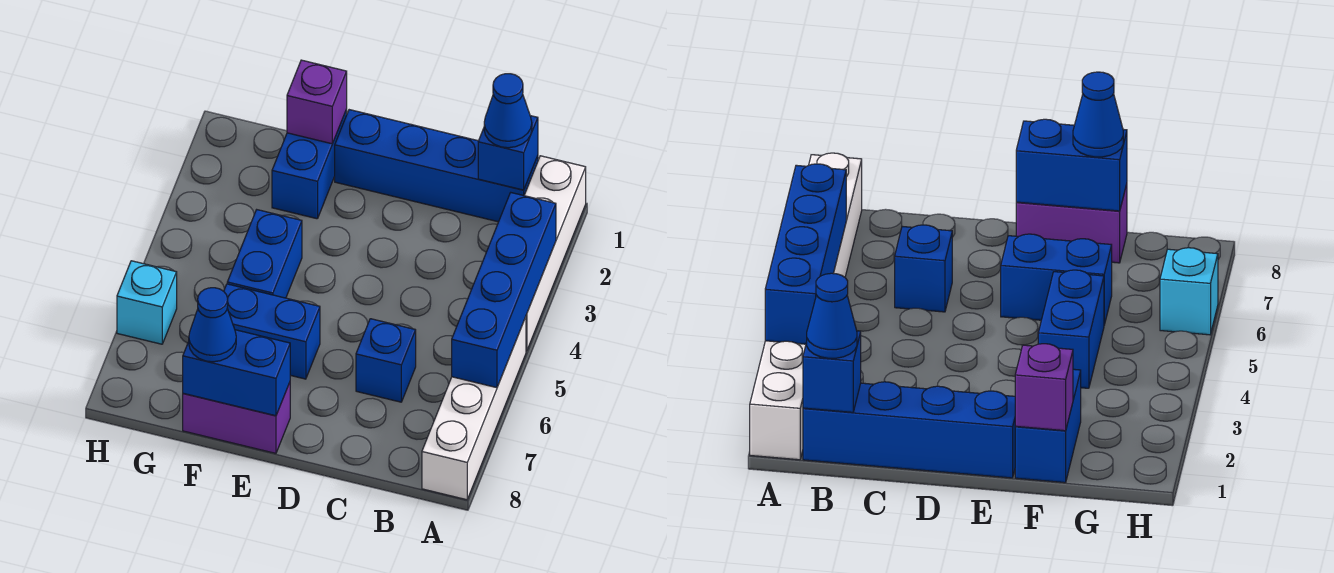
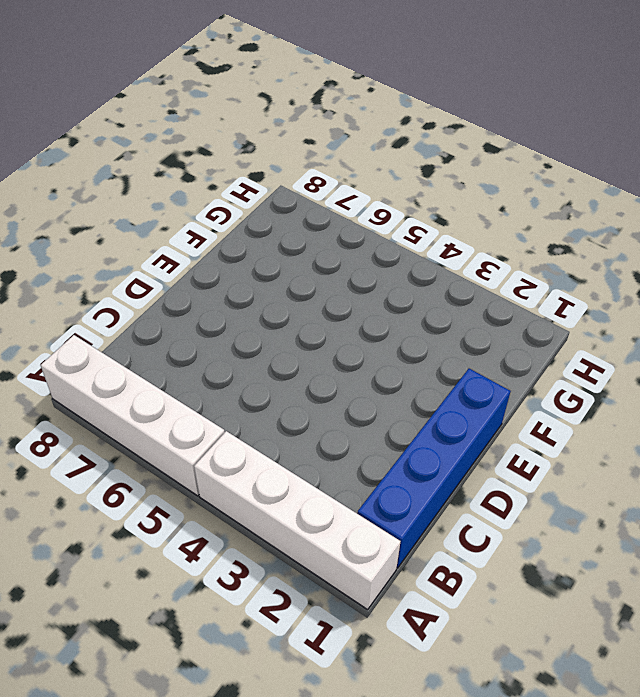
none -> blue brick C6 level 1
none -> blue brick E6:F6 level 1
none -> purple brick E8:F8 level 1

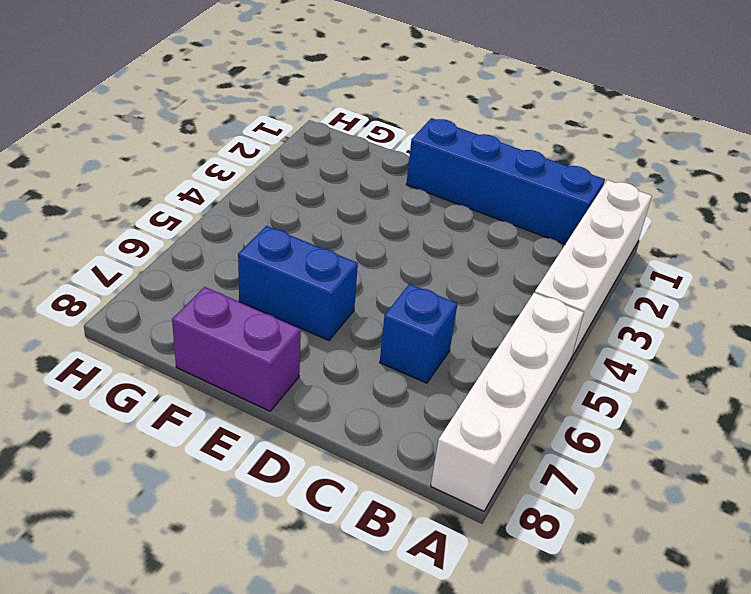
none -> blue brick F1:F2 level 1
none -> blue brick F4:F5 level 1
none -> cyan brick H6 level 1

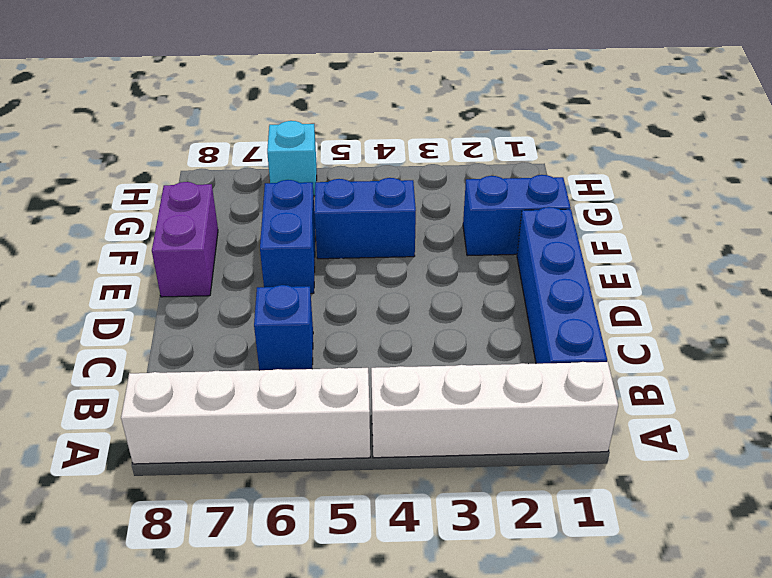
none -> blue brick A3:A6 level 2
none -> blue brick B1 level 2
none -> blue brick E8:F8 level 2

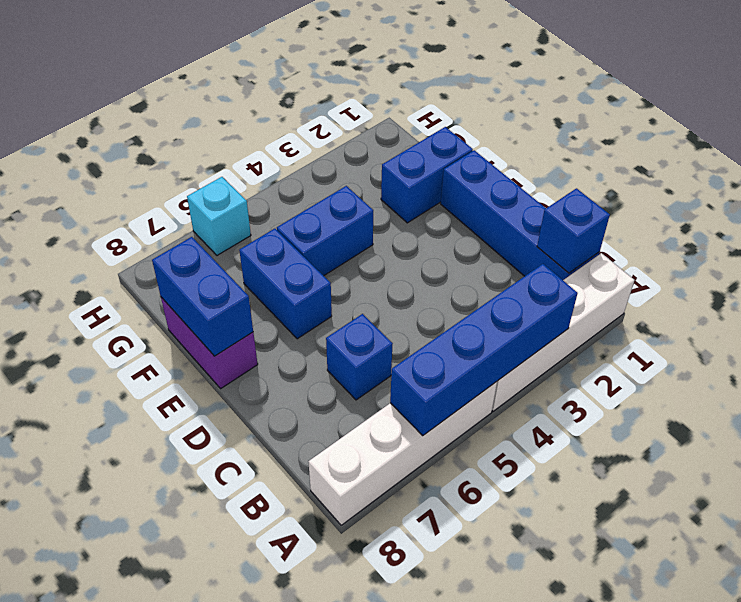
none -> purple brick F1 level 2
none -> blue cone B1 level 3
none -> blue cone F8 level 3

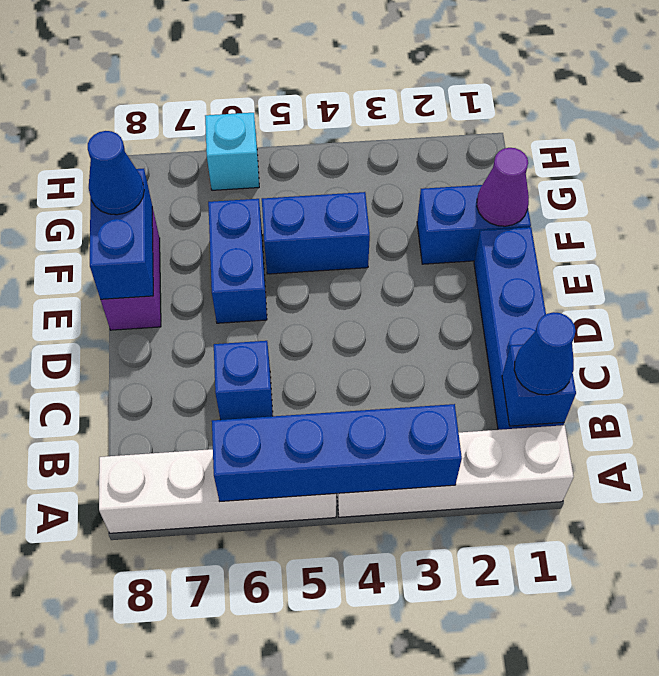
purple cone F1 level 2 -> purple brick F1 level 2

